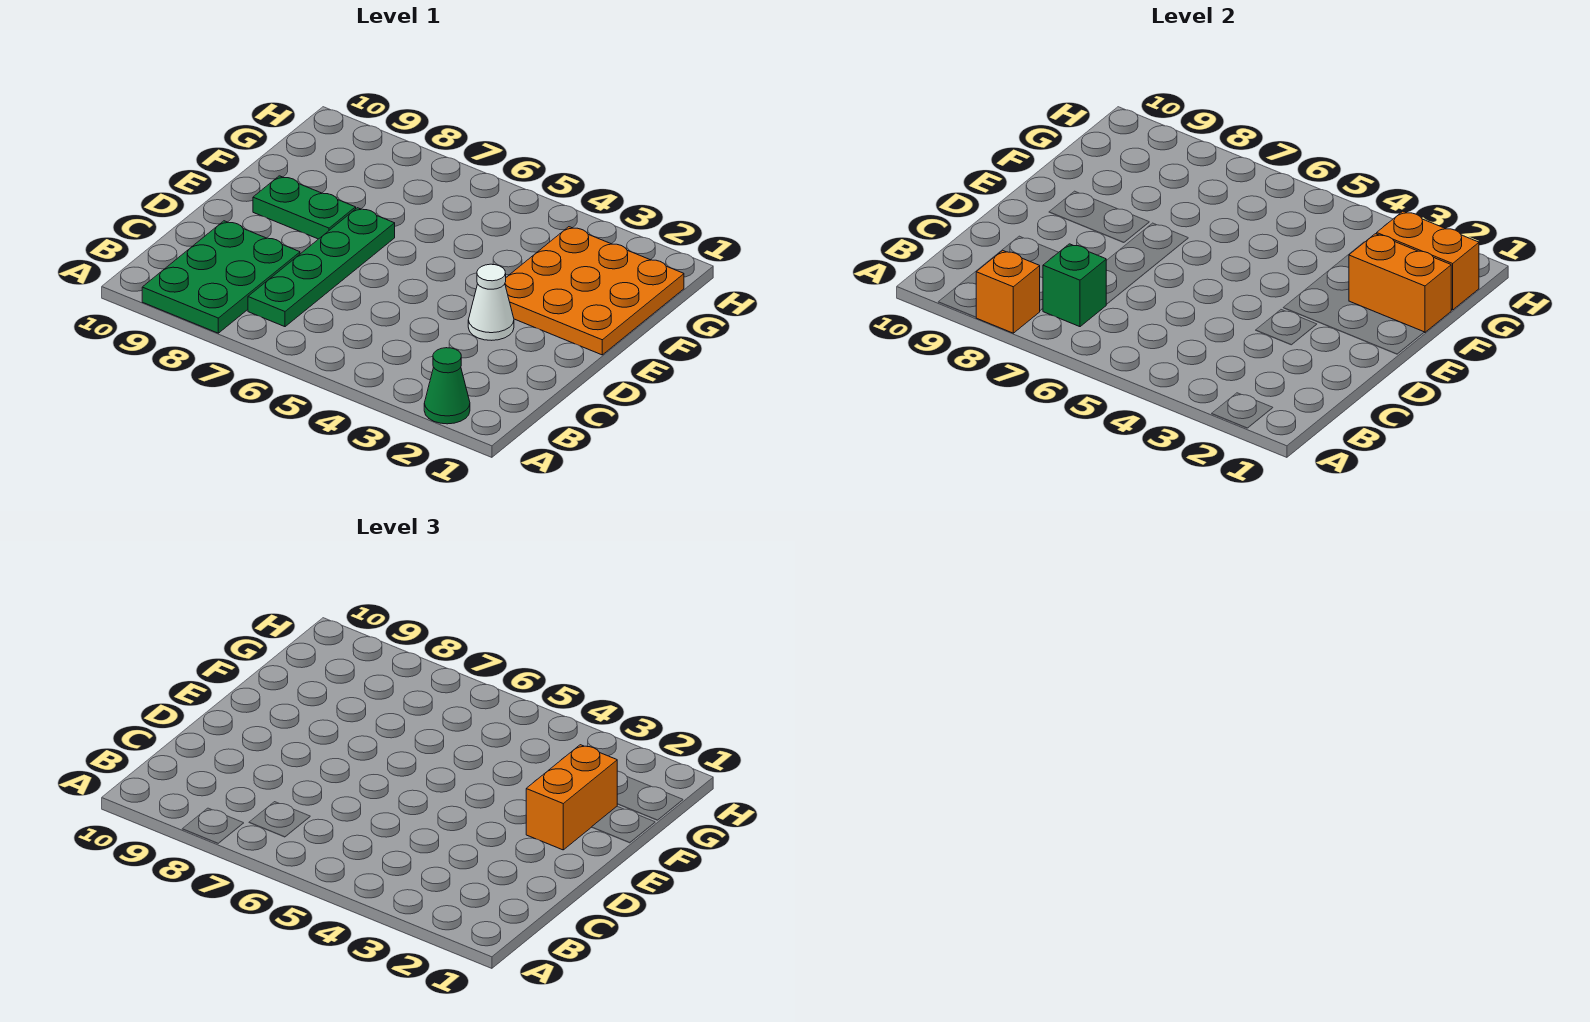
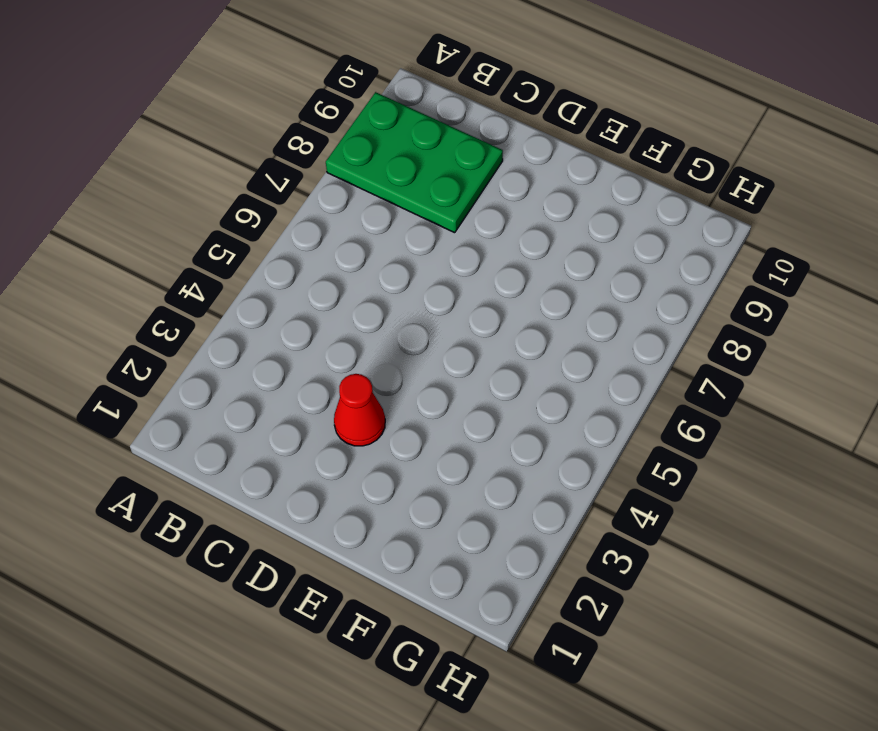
red cone D3 level 1 -> white cone D3 level 1
none -> green cone A2 level 1
none -> green plate B7:E7 level 1

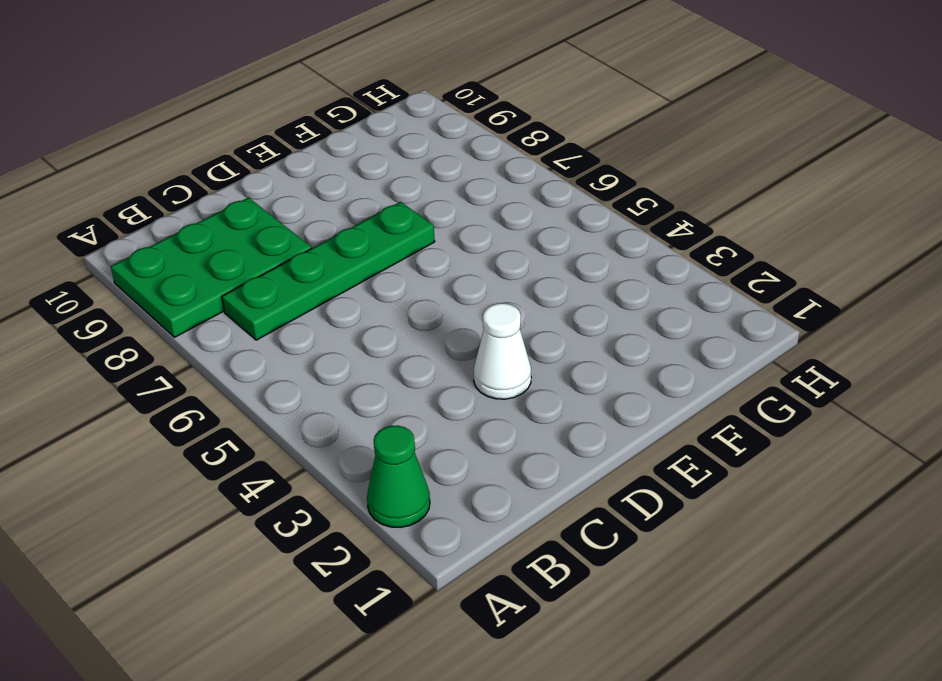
none -> orange plate E1:G3 level 1
none -> green plate E8:E9 level 1

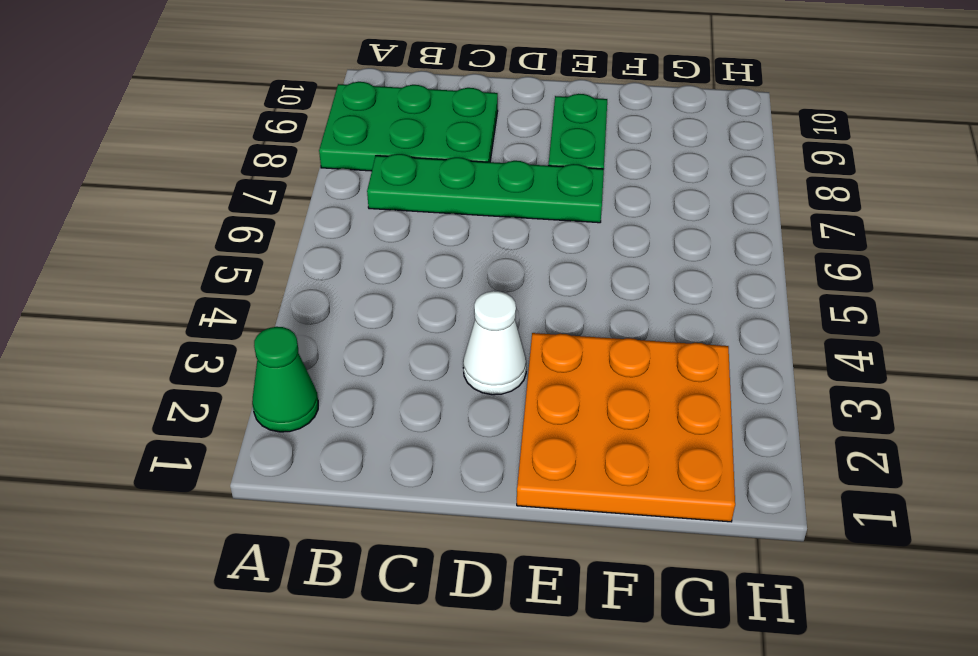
none -> orange brick A8 level 2
none -> green brick B7 level 2

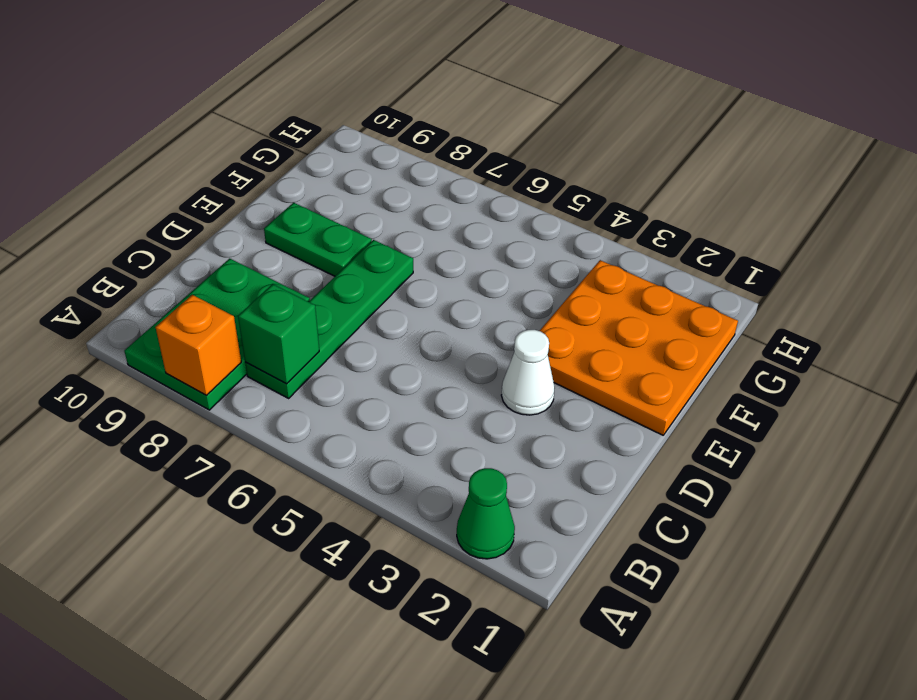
none -> orange brick F1:F2 level 2
none -> orange brick G1:G2 level 2

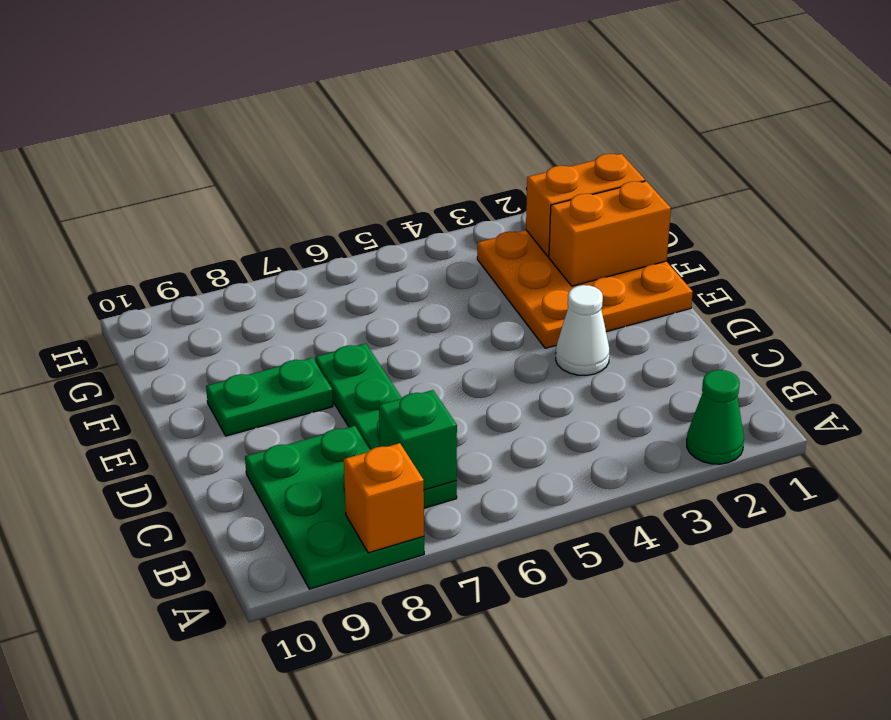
none -> orange brick E2:F2 level 3

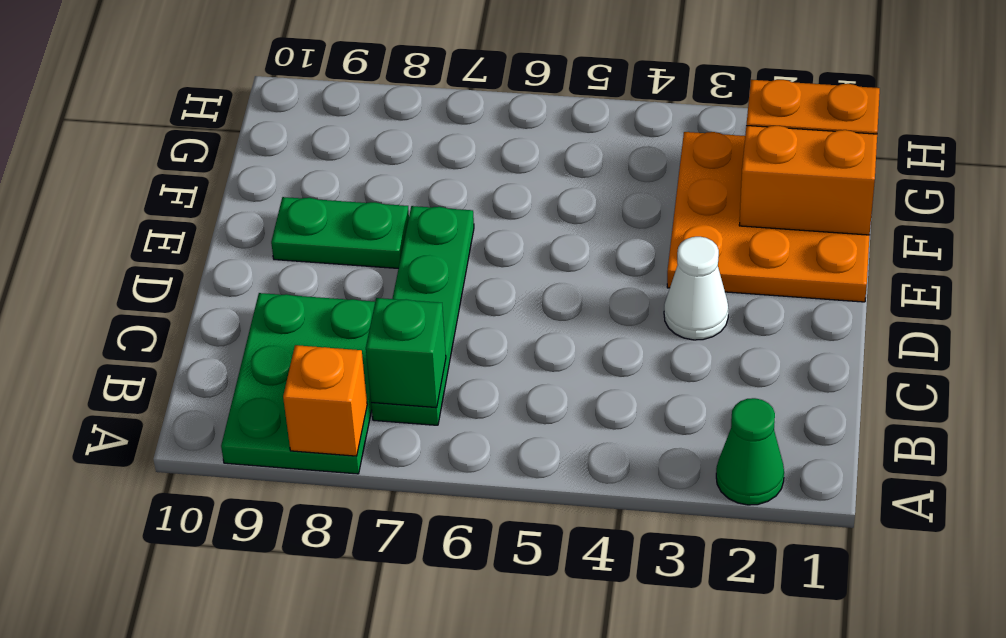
none -> orange brick E2:F2 level 3

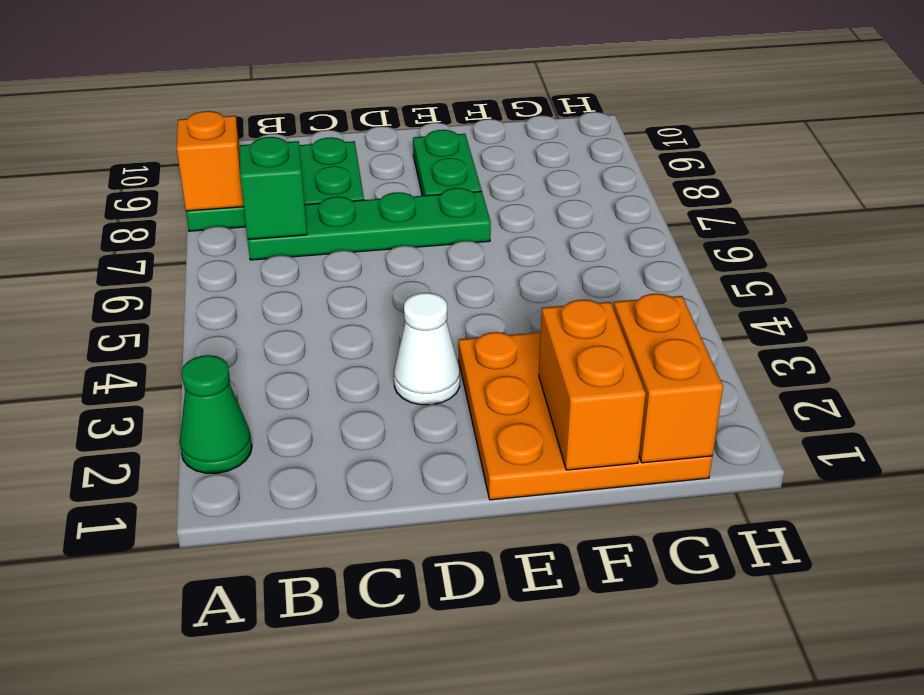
none -> orange brick E2:F2 level 3

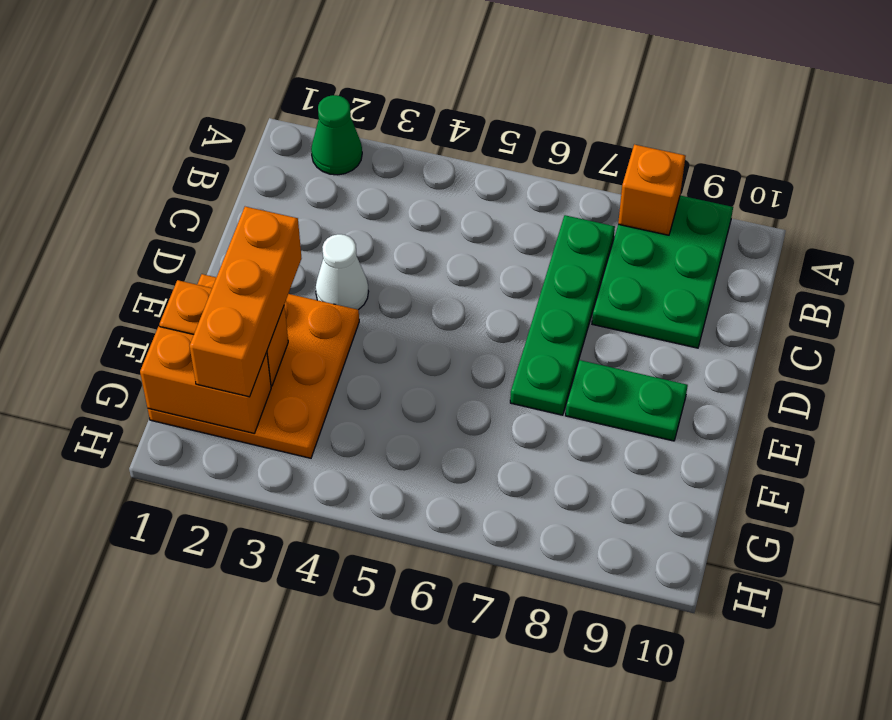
orange brick E2:G2 level 3 -> orange brick E2:F2 level 3
none -> green brick B7 level 2

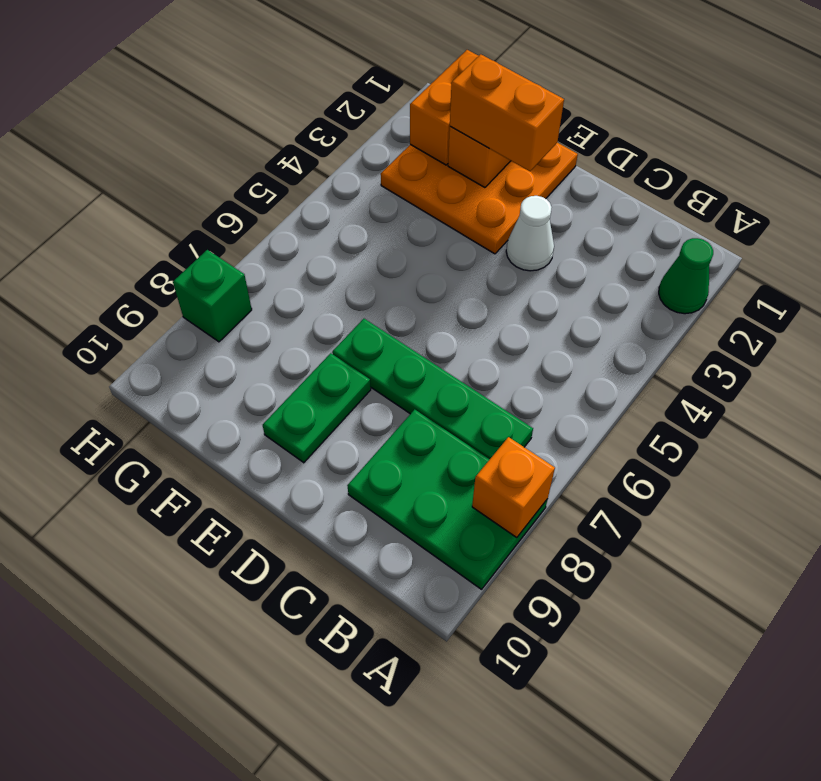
green brick H8 level 1 -> green brick B7 level 2

